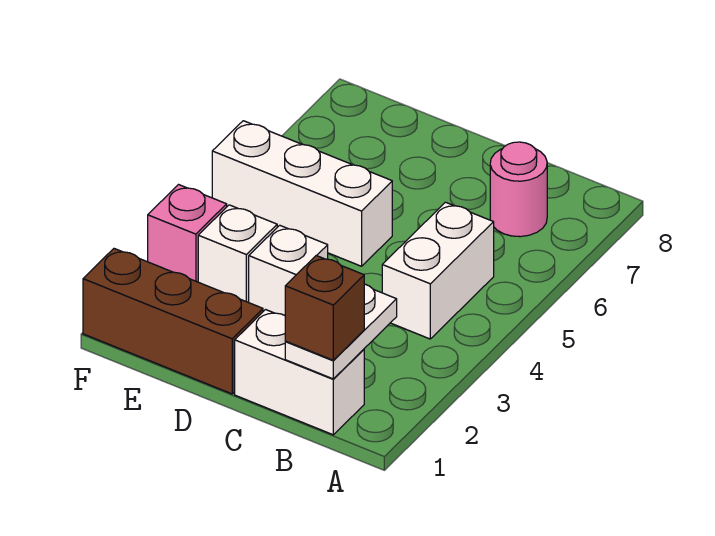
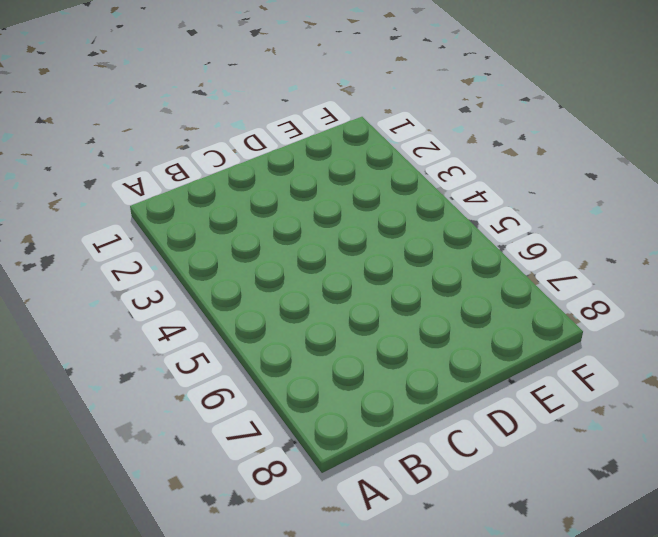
none -> white brick B1:C1 level 1
none -> white brick B4:B5 level 1

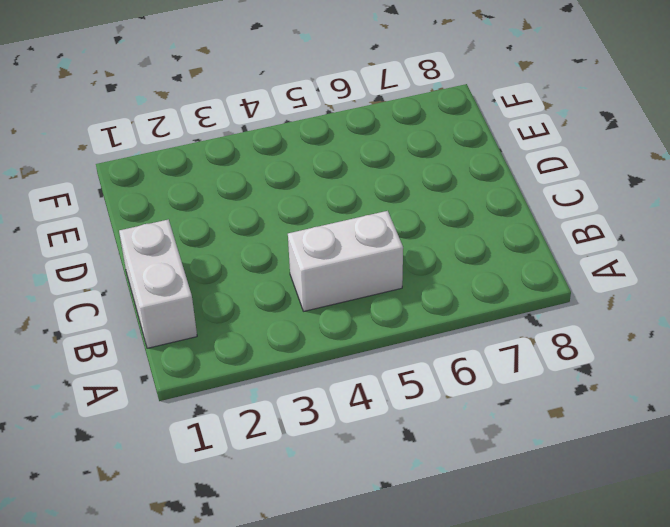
none -> pink round brick B7 level 1
none -> brown brick D1:F1 level 1

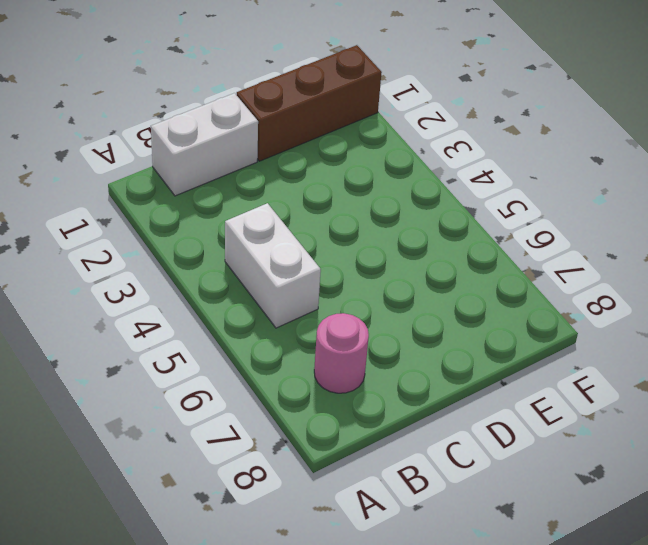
none -> white brick D3 level 1
none -> white brick D5:F5 level 1

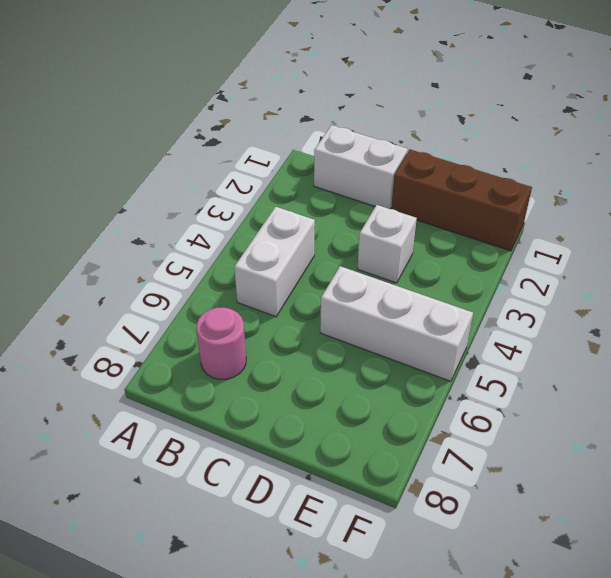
none -> white brick E3 level 1
none -> pink brick F3 level 1

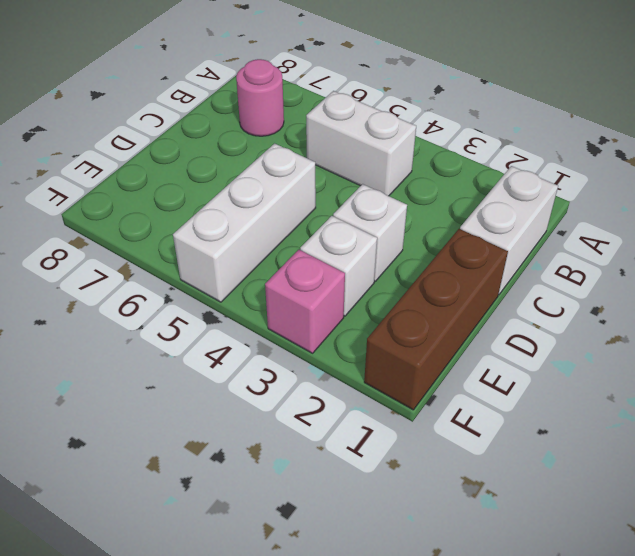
none -> white plate B1:B2 level 2
none -> brown brick B1 level 3

